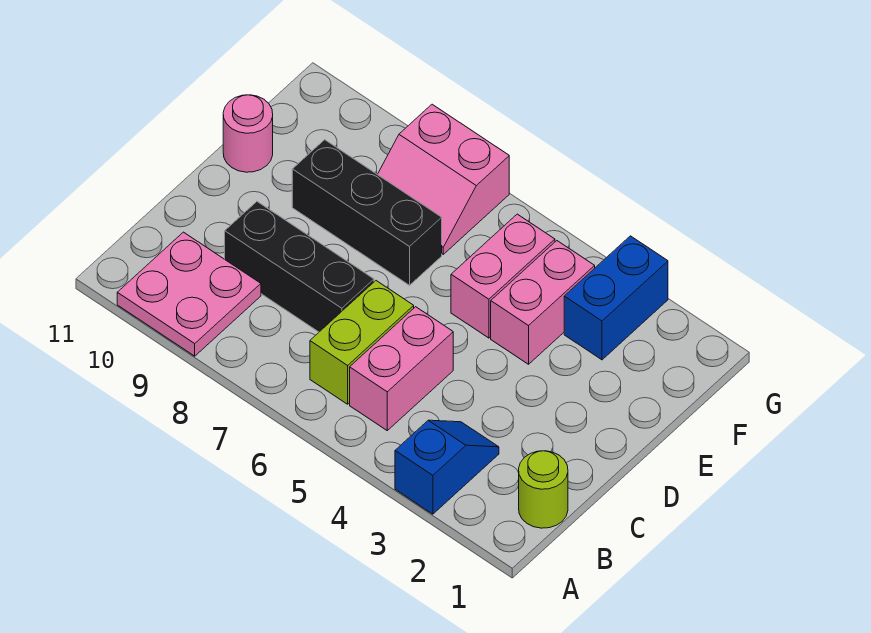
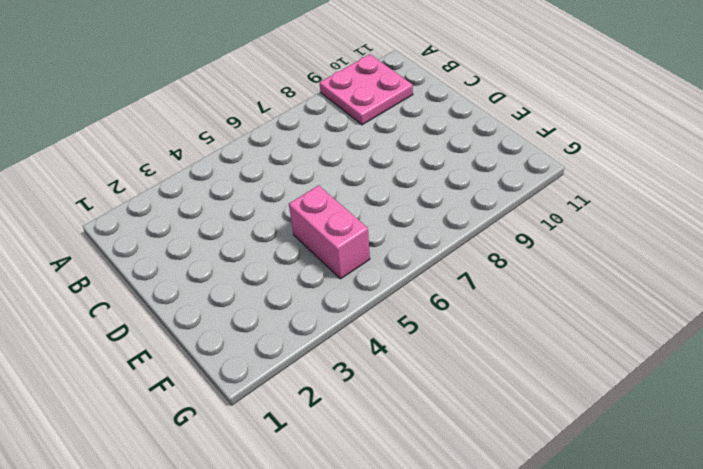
none -> blue slope A3:B3 level 1 top A
none -> lime round brick B1 level 1
none -> pink brick B5:C5 level 1

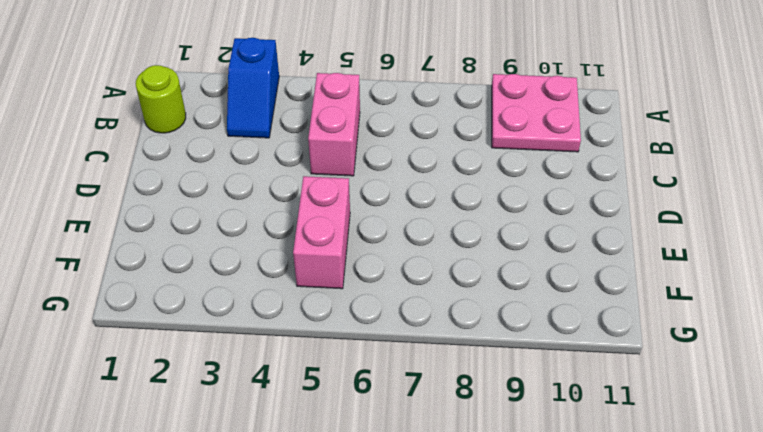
none -> lime brick B6:C6 level 1
none -> black brick C7:C9 level 1
none -> pink brick E4:F4 level 1

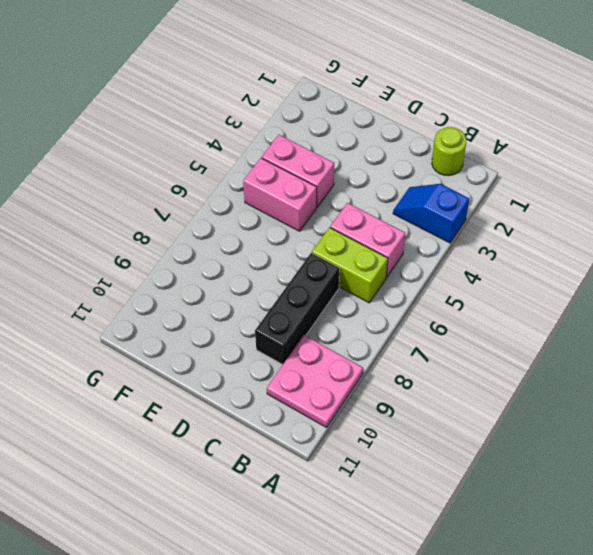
none -> black brick E7:E9 level 1
none -> pink round brick E11 level 1
none -> blue brick F3:G3 level 1

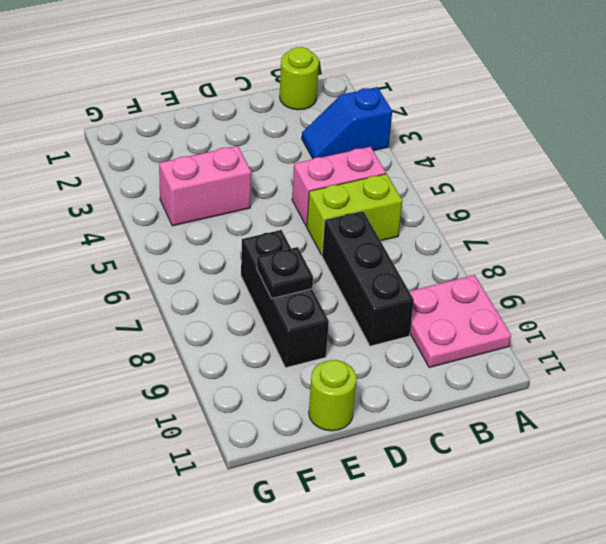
black plate E8 level 2 -> none
lime round brick E11 level 1 -> pink round brick E11 level 1
none -> pink brick E5:F5 level 1
none -> blue brick F3:G3 level 1
none -> pink slope F7:G8 level 1 top G

